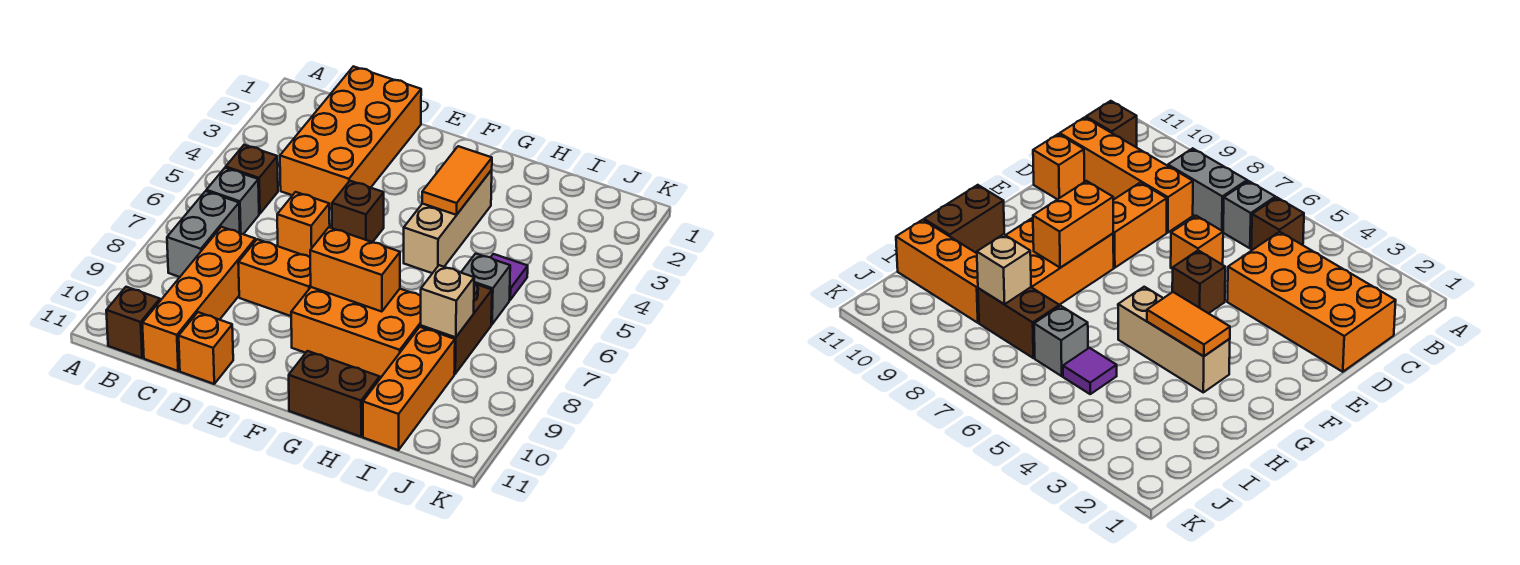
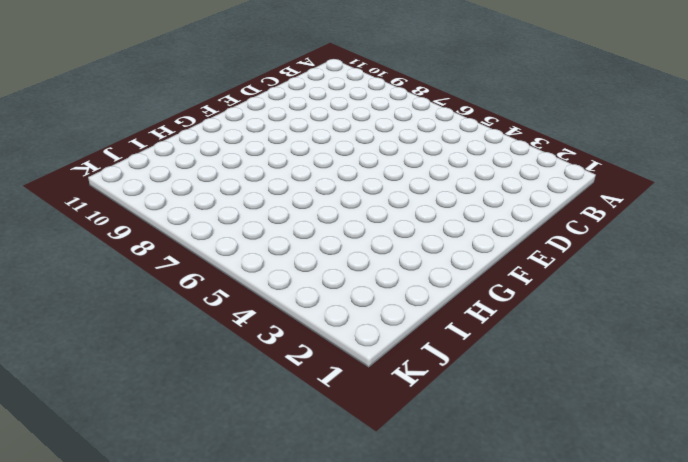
none -> brown brick B5 level 1
none -> grey brick B6 level 1
none -> grey brick B7:B8 level 1

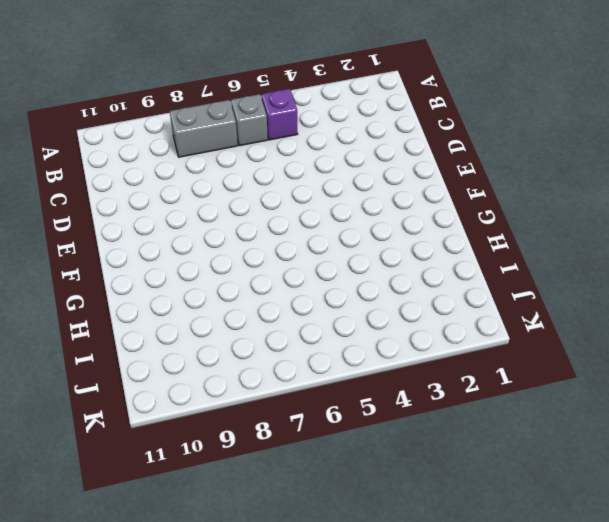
purple brick B5 level 1 -> brown brick B5 level 1
none -> brown brick B11 level 1
none -> orange brick C1:D4 level 1
none -> orange brick C8:C11 level 1

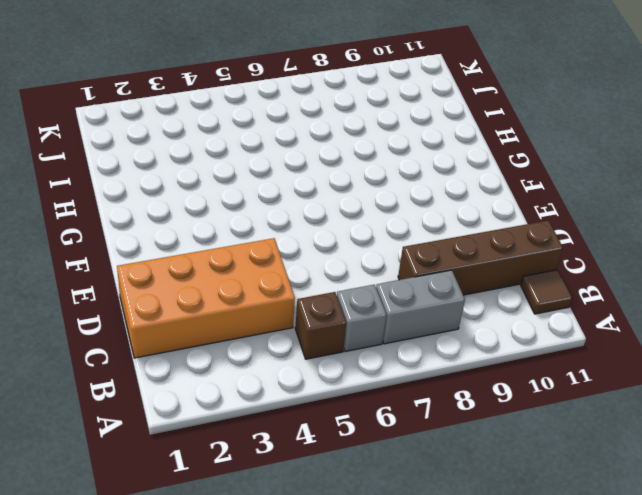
brown tile B11 level 1 -> brown brick B11 level 1
brown brick C8:C11 level 1 -> orange brick C8:C11 level 1
none -> orange brick D6 level 1
none -> orange brick D8:E8 level 1
none -> orange brick D11 level 1

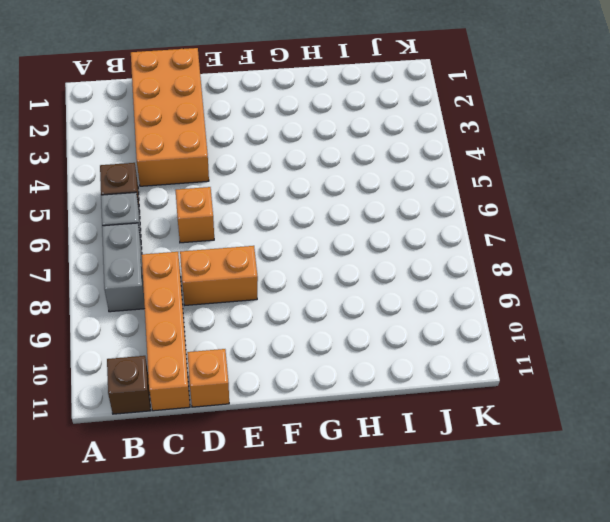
none -> brown brick E5 level 1
none -> orange brick F8:H9 level 1
none -> tan brick G3:G5 level 1

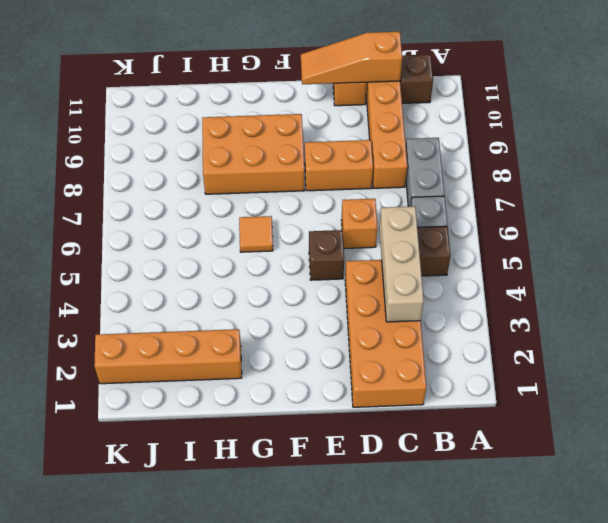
tan brick C3:C5 level 2 -> tan brick G3:G5 level 1
orange slope C11:E11 level 2 top C -> none
orange tile G6 level 1 -> none
orange brick H2:K2 level 1 -> none
none -> brown brick G11:H11 level 1
none -> purple tile I5 level 1
none -> grey brick I6 level 1

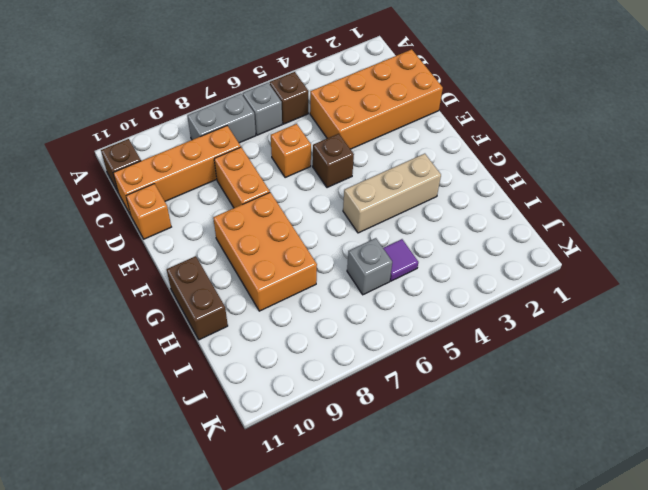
none -> brown brick I7:I8 level 1
none -> orange brick I9:I11 level 1
none -> orange brick F8:G8 level 2

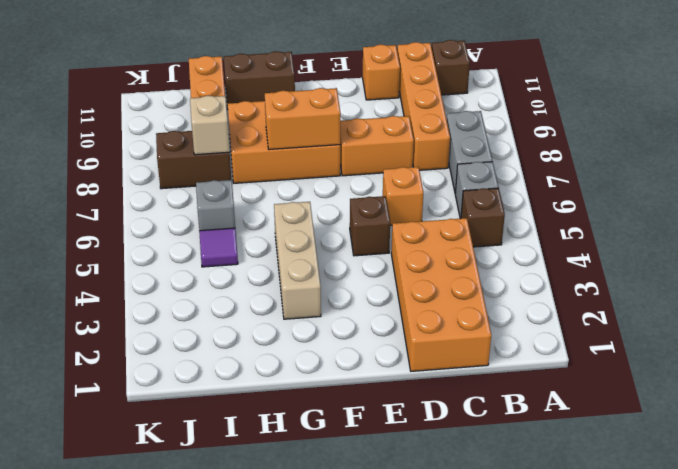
brown brick I8:J8 level 1 -> brown brick I7:I8 level 1
none -> orange tile G3:G4 level 2

